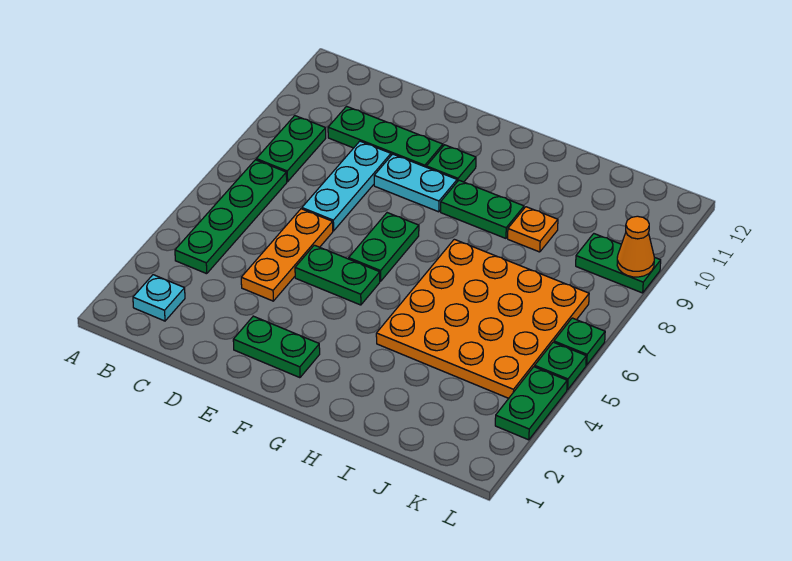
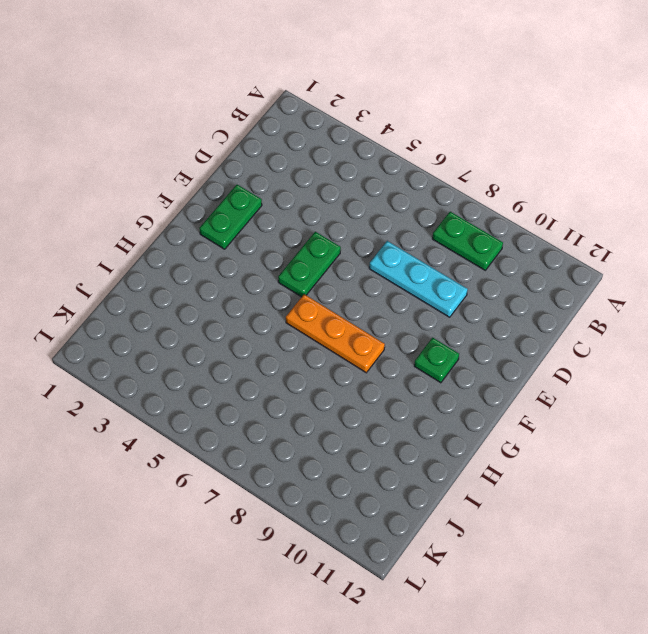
orange plate G6:G8 level 1 -> orange plate D4:D6 level 1
none -> cyan plate B2 level 1
none -> green plate B4:B7 level 1
none -> green plate C10:E10 level 1

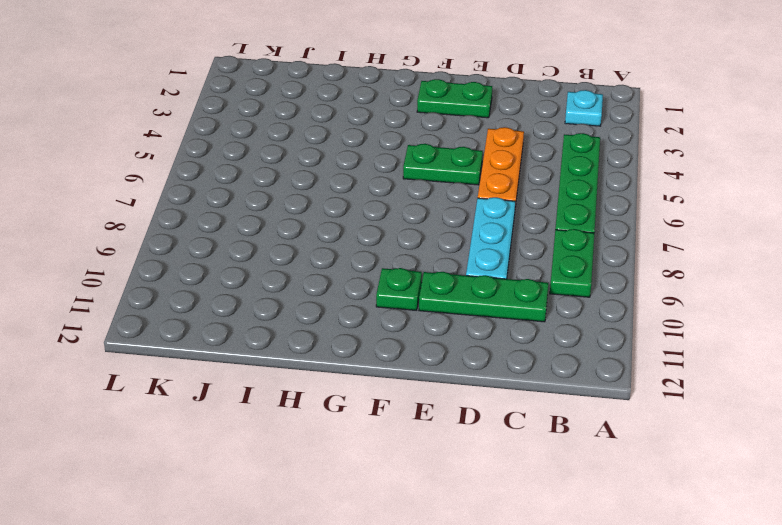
none -> cyan plate E9:F9 level 1
none -> green plate F6:F7 level 1
none -> green plate G9:H9 level 1

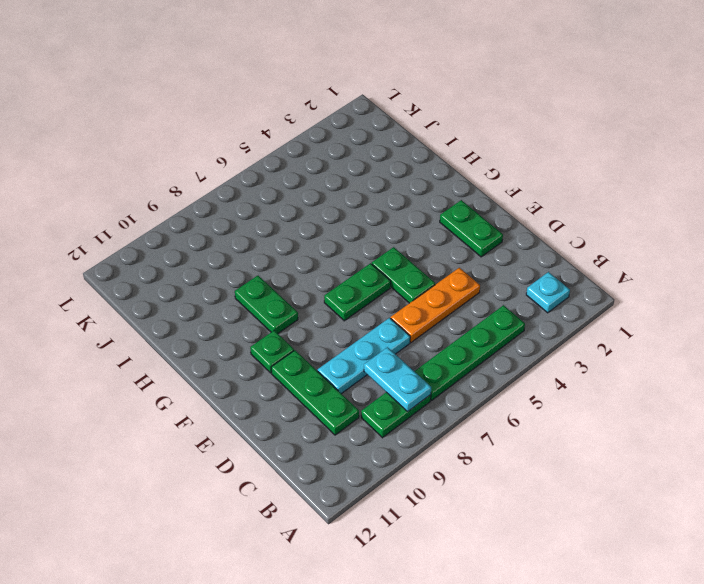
cyan plate B8:C8 level 2 -> cyan plate E9:F9 level 1
none -> orange plate H4:K7 level 1
none -> orange plate I9 level 1
none -> green plate K9:L9 level 1

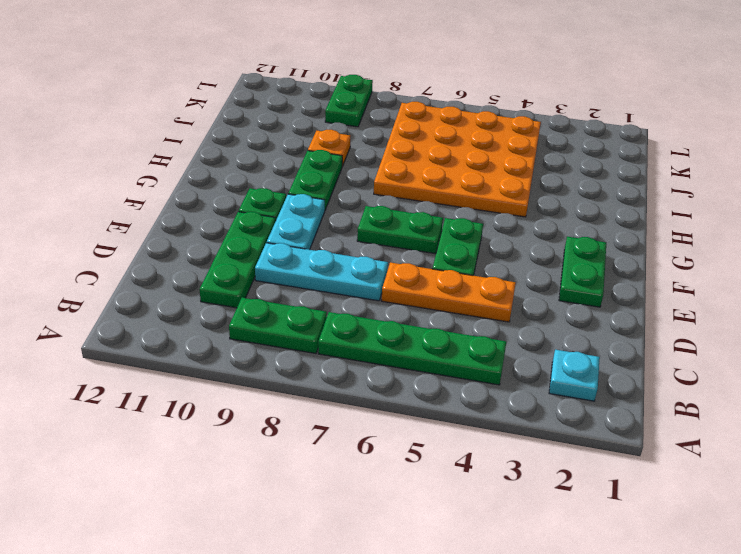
none -> green plate L3:L4 level 1
none -> green plate L5 level 1
none -> green plate L6 level 1

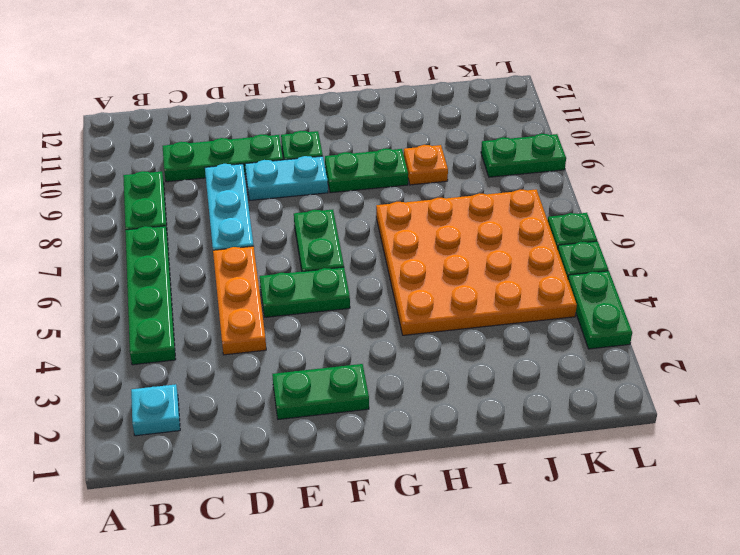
none -> orange cone L9 level 2

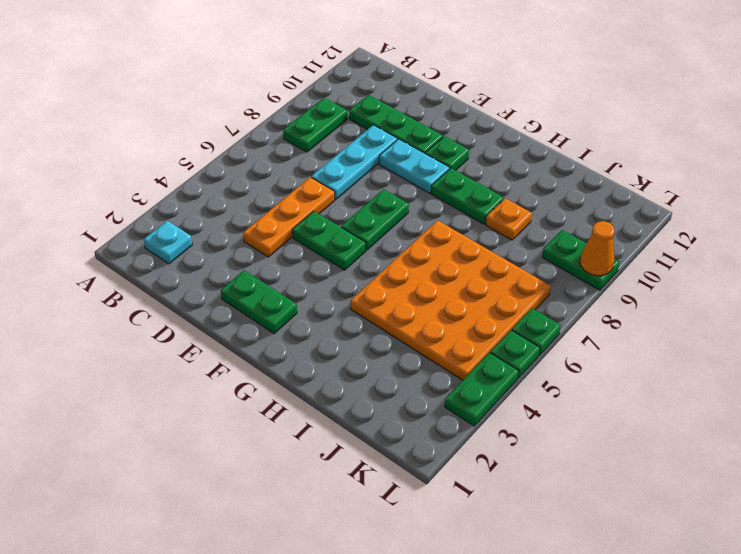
none -> green plate B4:B7 level 1

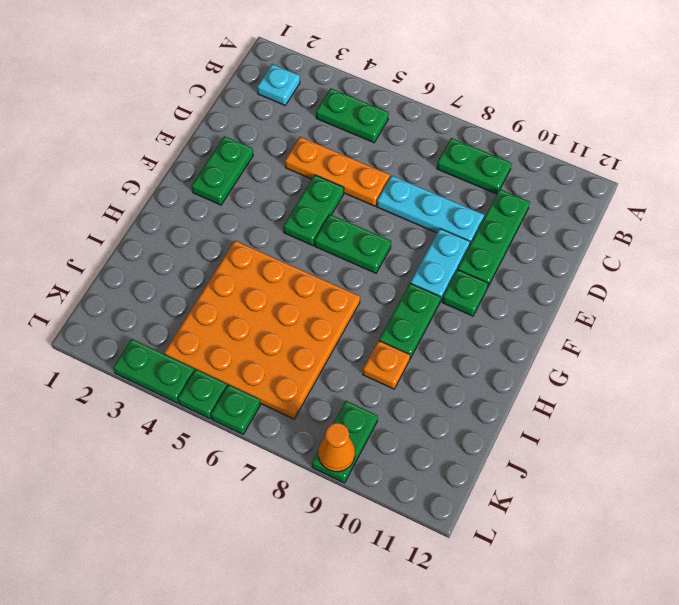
green plate B4:B5 level 1 -> green plate B4:B7 level 1

